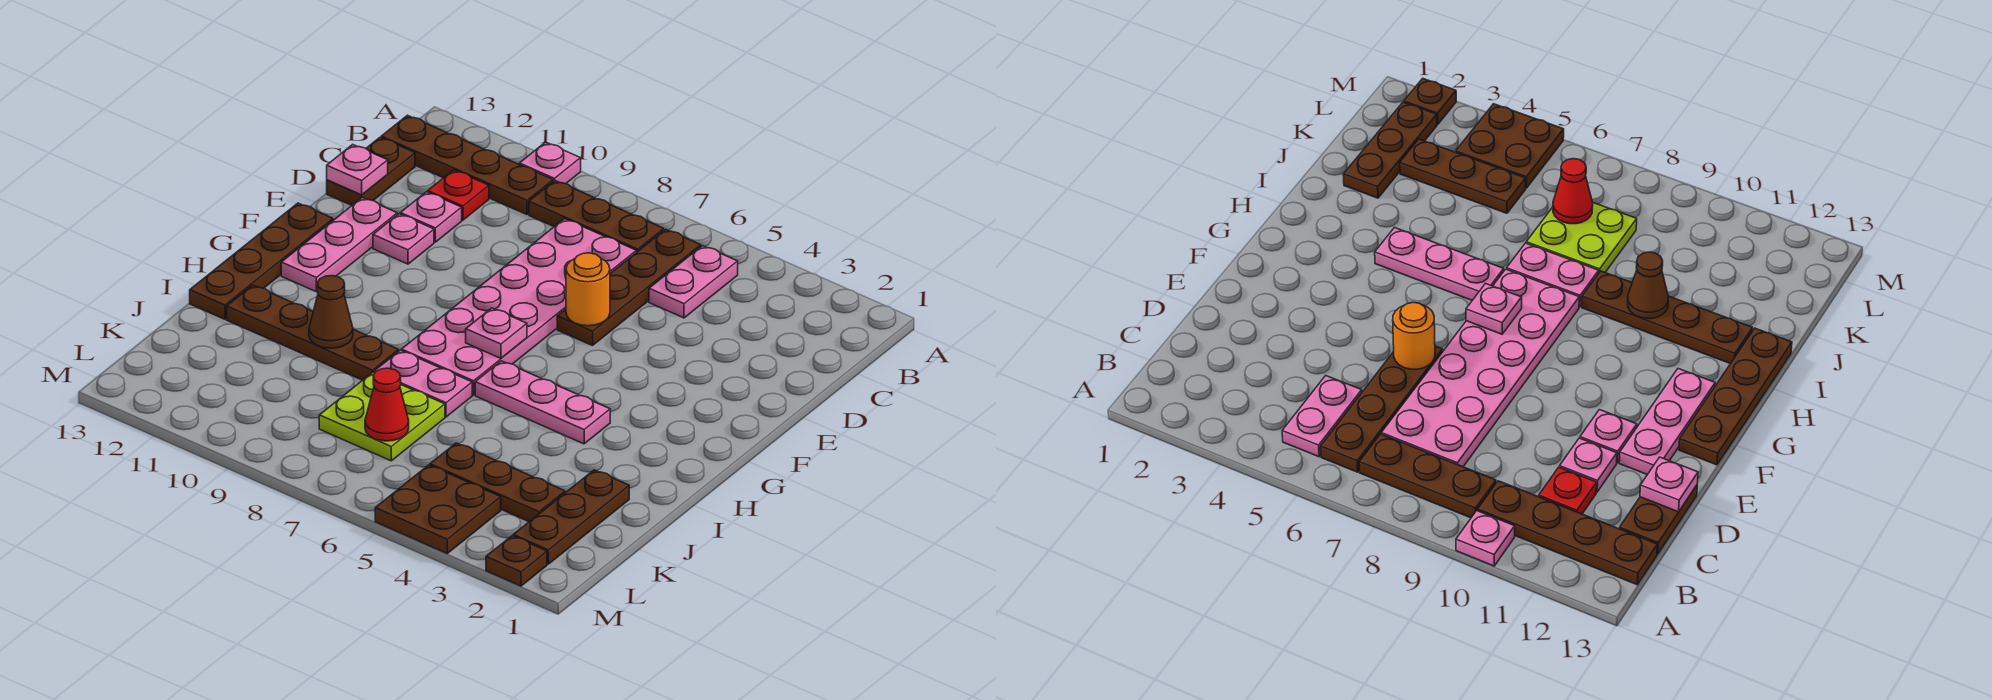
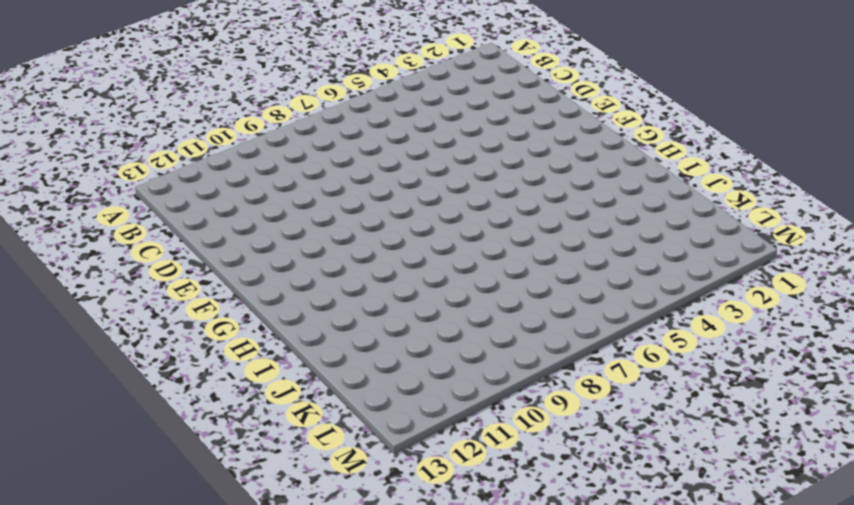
none -> pink plate A10 level 1
none -> pink plate B5:C5 level 1
none -> brown plate B6:E6 level 1

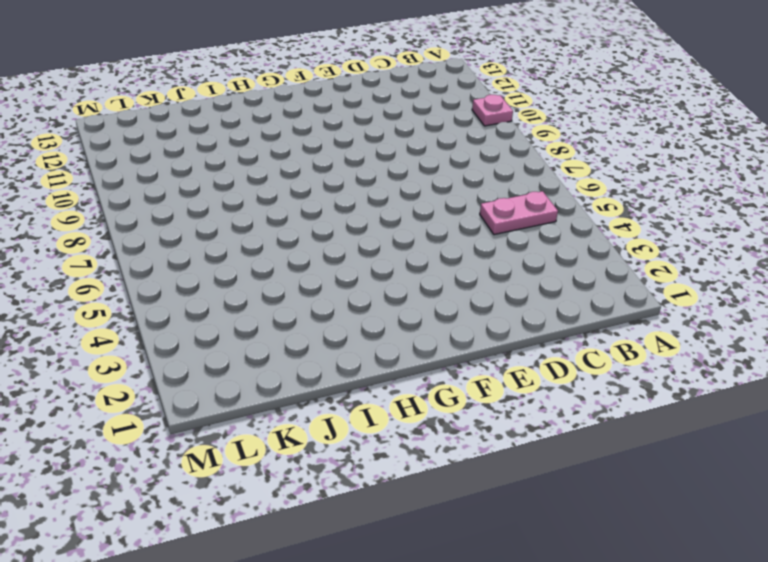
none -> brown plate B6:E6 level 1
none -> brown plate B7:B9 level 1
none -> brown plate B10:B13 level 1

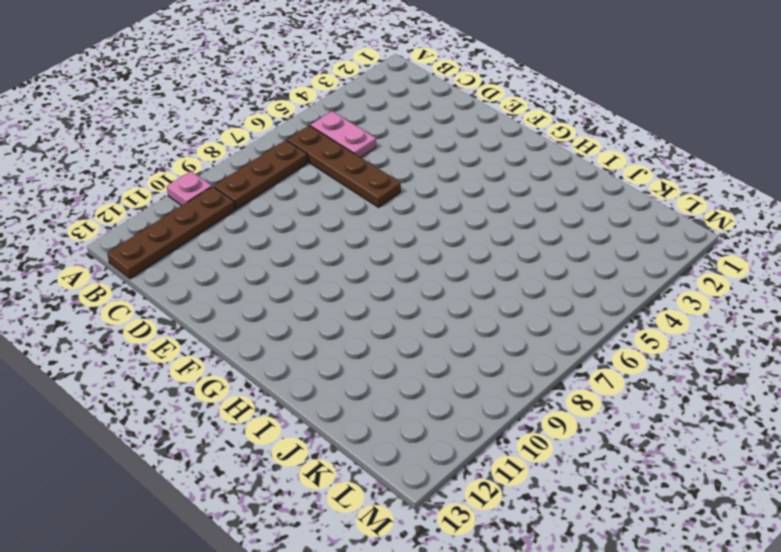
none -> pink plate C7:H8 level 1
none -> red plate C11 level 1
none -> brown plate C13:D13 level 1

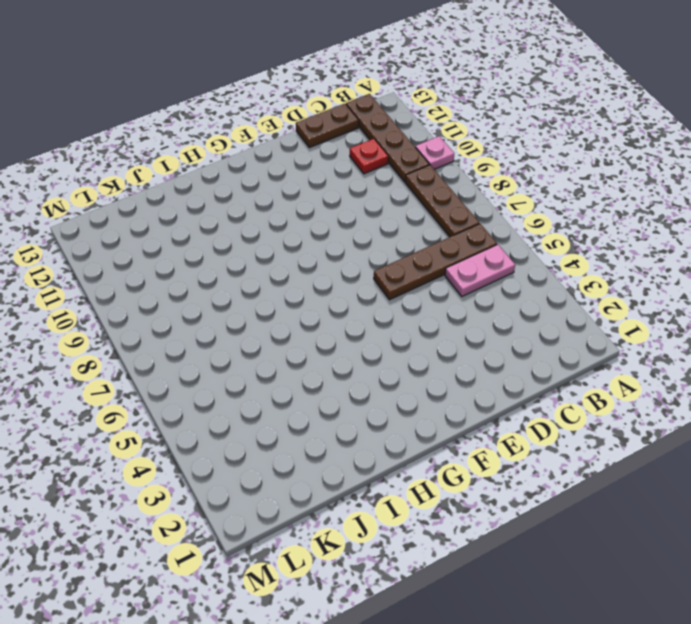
none -> pink plate C7:H8 level 1
none -> pink plate D11 level 1
none -> pink plate E11 level 1

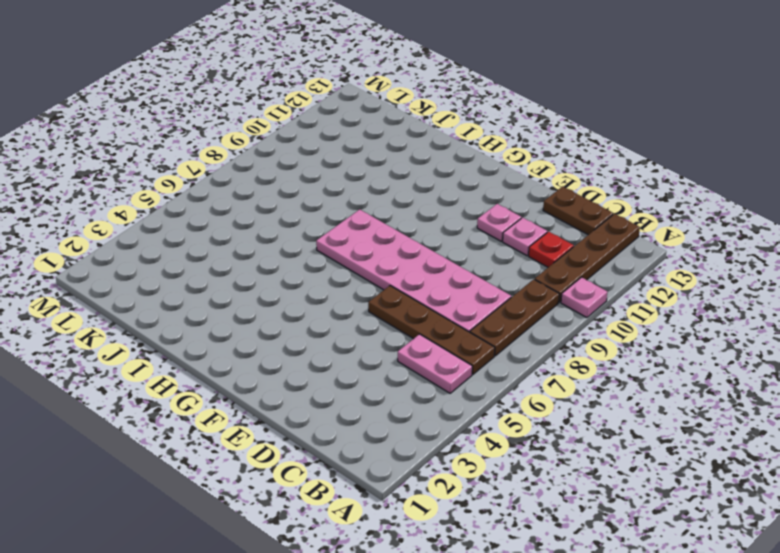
none -> pink plate E12:G12 level 1
none -> brown plate F13:I13 level 1
none -> pink plate H4:H6 level 1

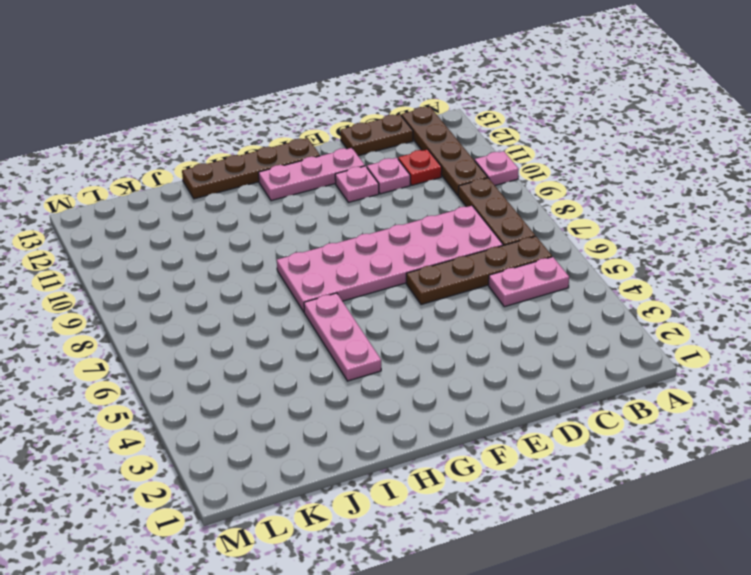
none -> pink plate I7:I8 level 1
none -> brown plate I9:I12 level 1
none -> brown plate J2:L2 level 1

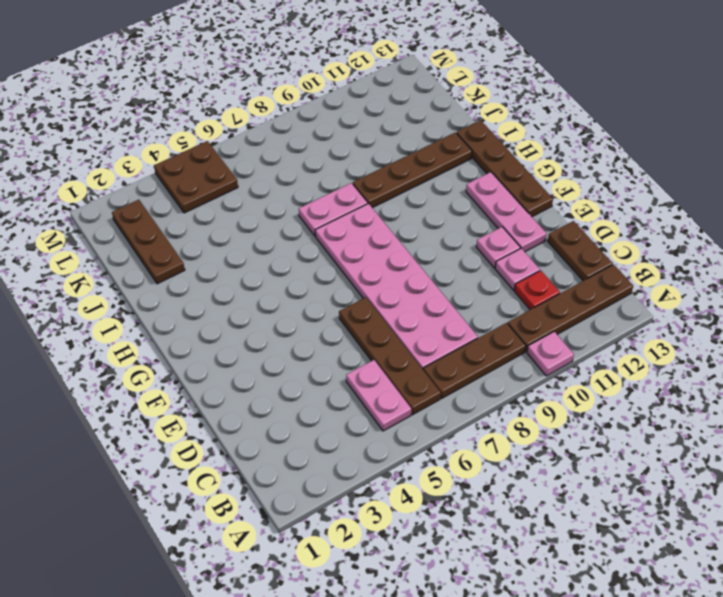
none -> pink plate H4:H6 level 1
none -> lime plate J7:K8 level 1
none -> brown plate K3:K5 level 1

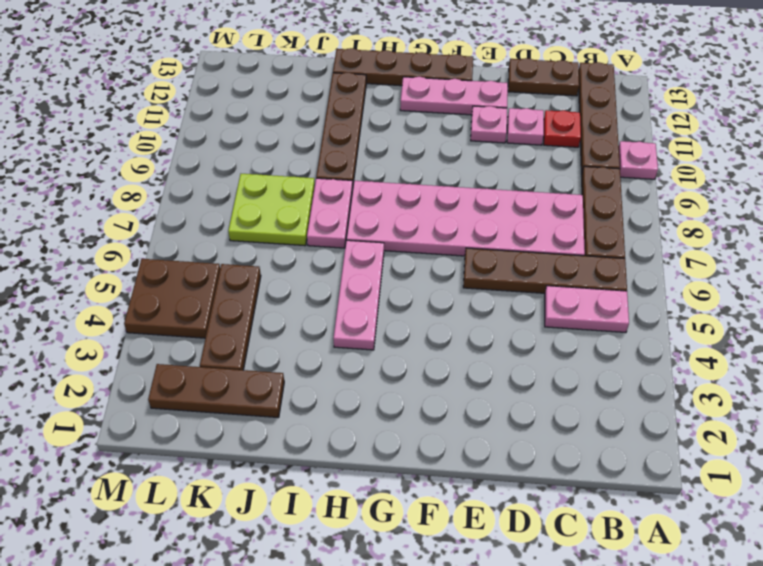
none -> brown plate M2 level 1
none -> pink plate D13 level 2
none -> orange round brick E6 level 2

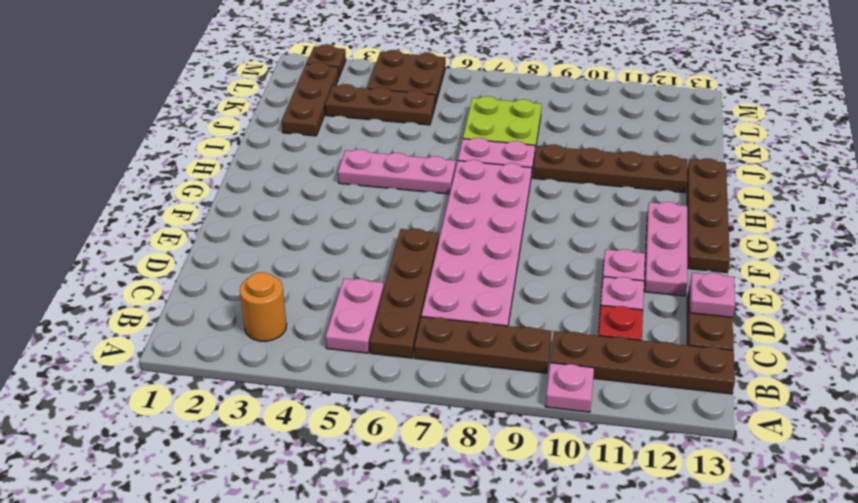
orange round brick B3 level 1 -> orange round brick E6 level 2
none -> pink plate G7 level 2
none -> brown cone I10 level 2
none -> red cone K7 level 2

